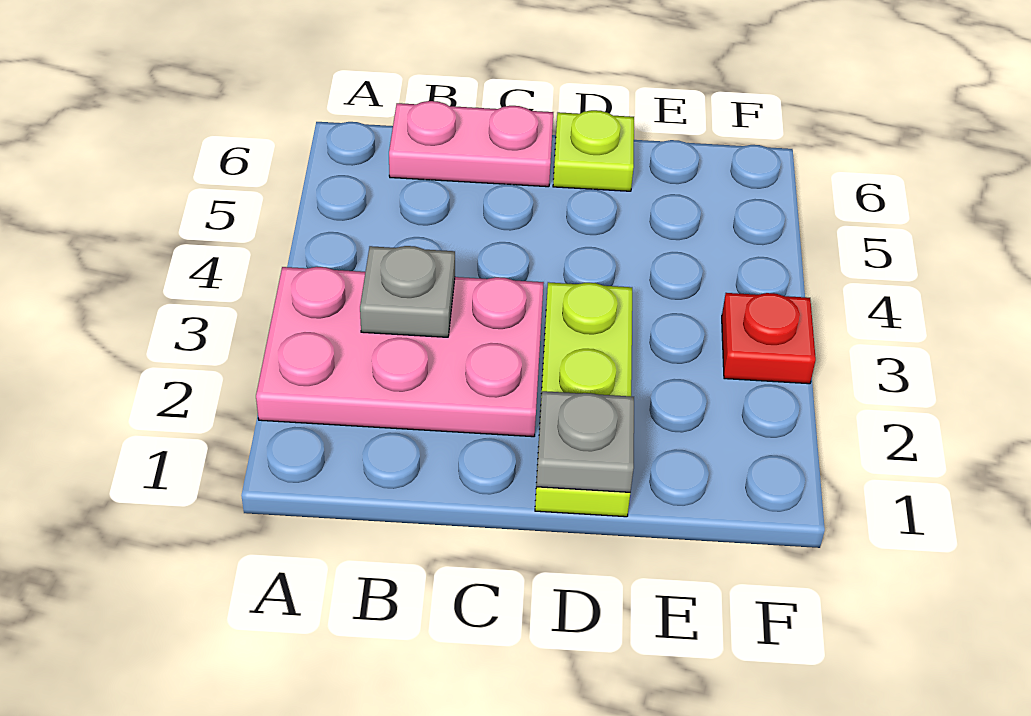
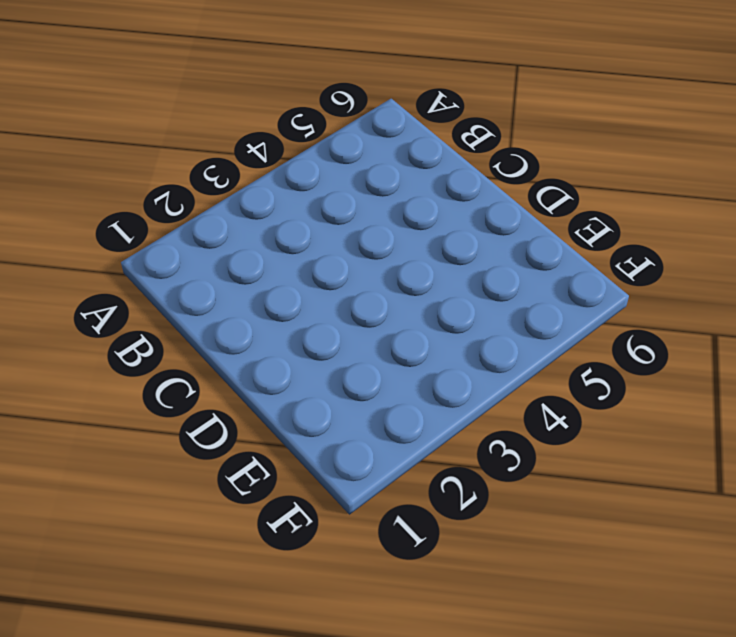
none -> pink plate A2:C3 level 1
none -> pink plate B6:C6 level 1

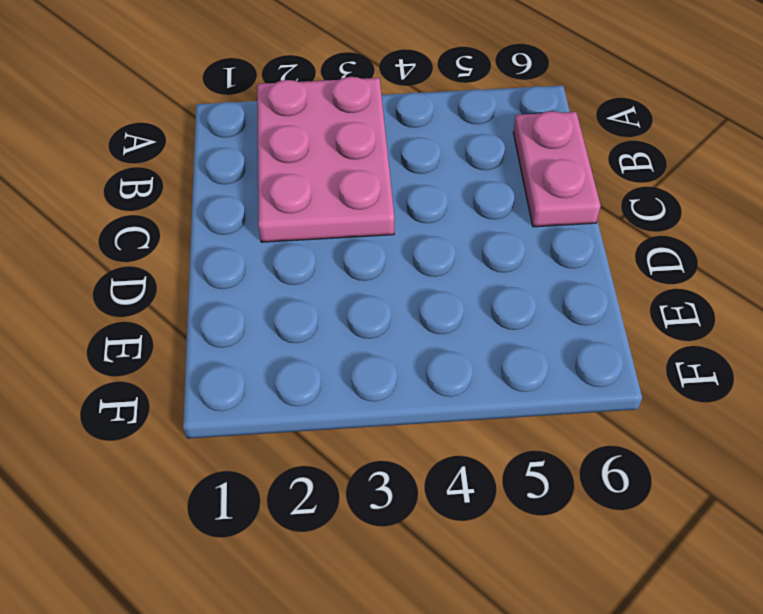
none -> lime plate D1:D3 level 1
none -> lime plate D6 level 1

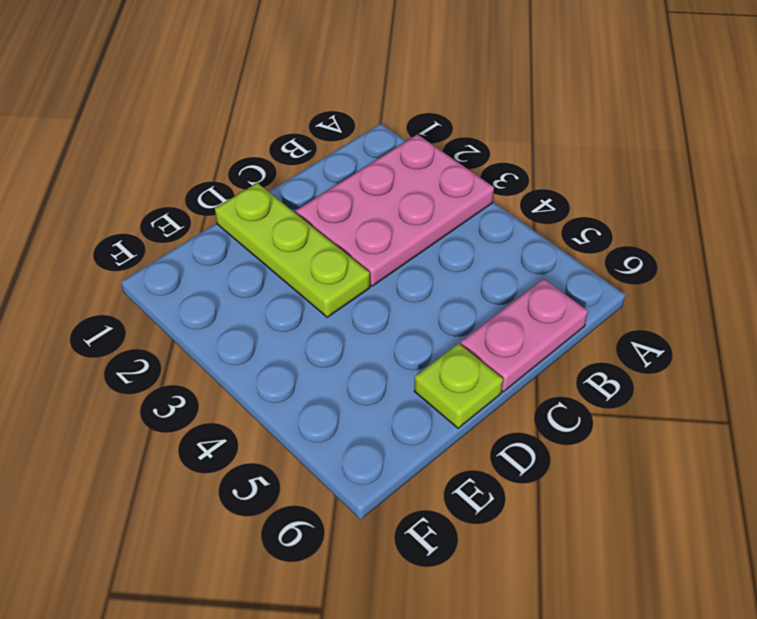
none -> red plate F3 level 1
none -> grey plate B3 level 2

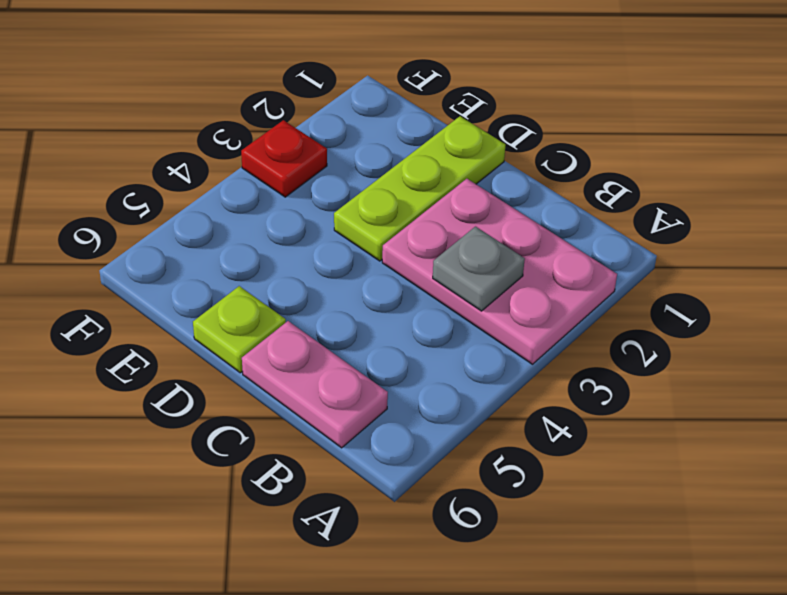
none -> grey plate D1 level 2

